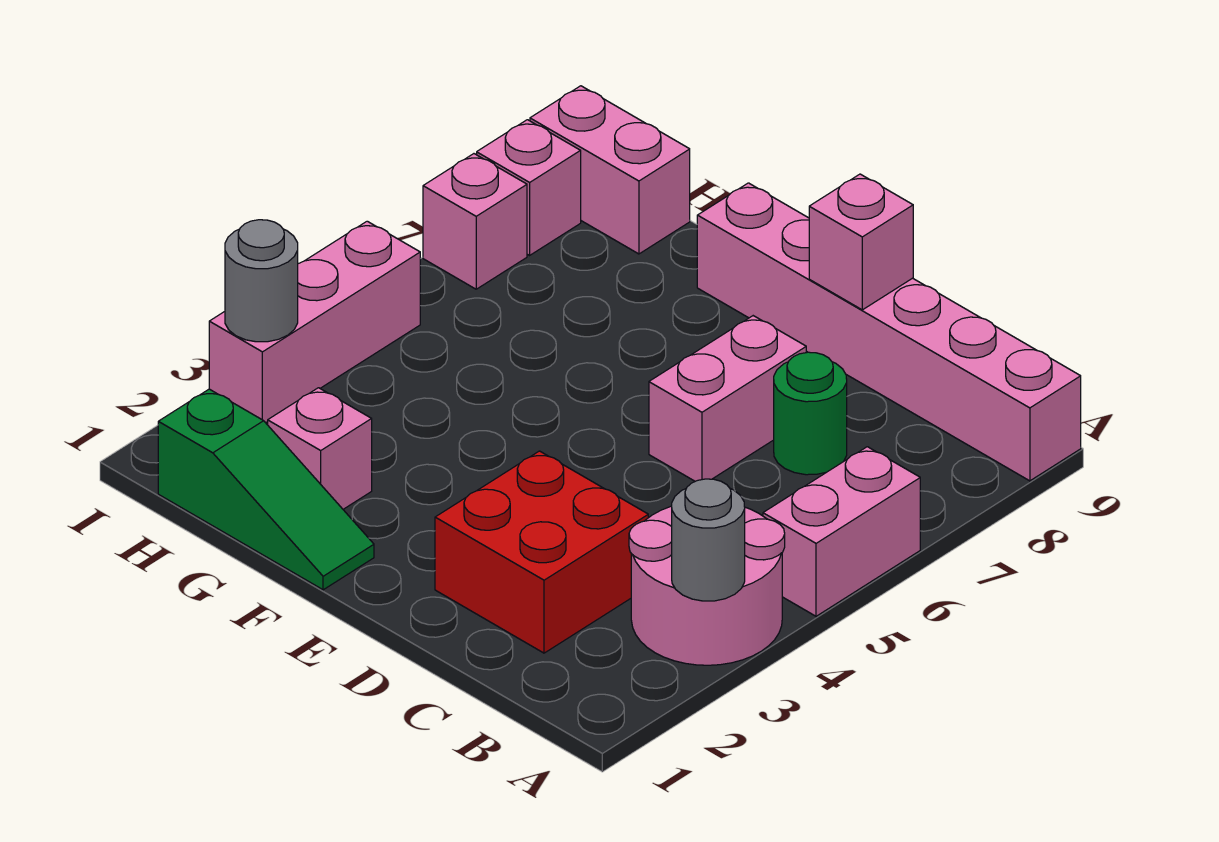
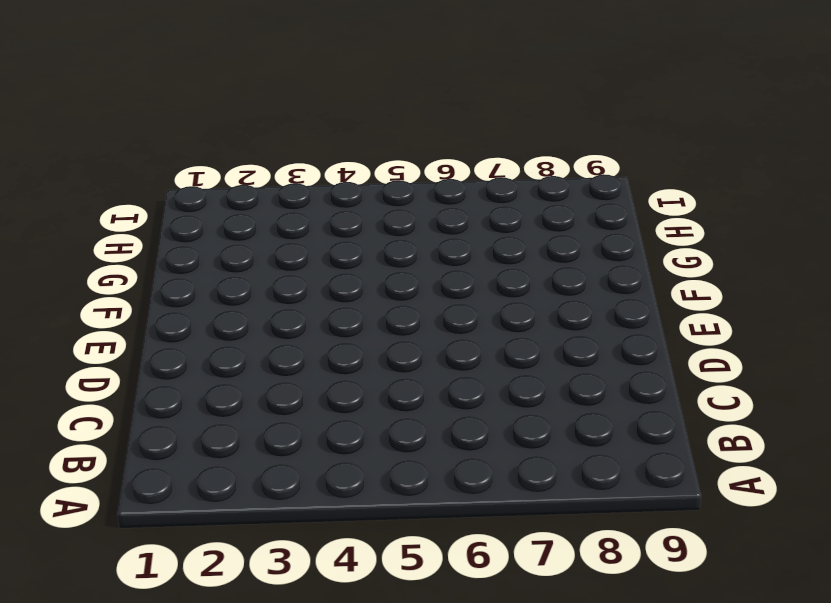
none -> pink round brick A3:B4 level 1
none -> pink brick A5:A6 level 1
none -> pink brick A9:F9 level 1

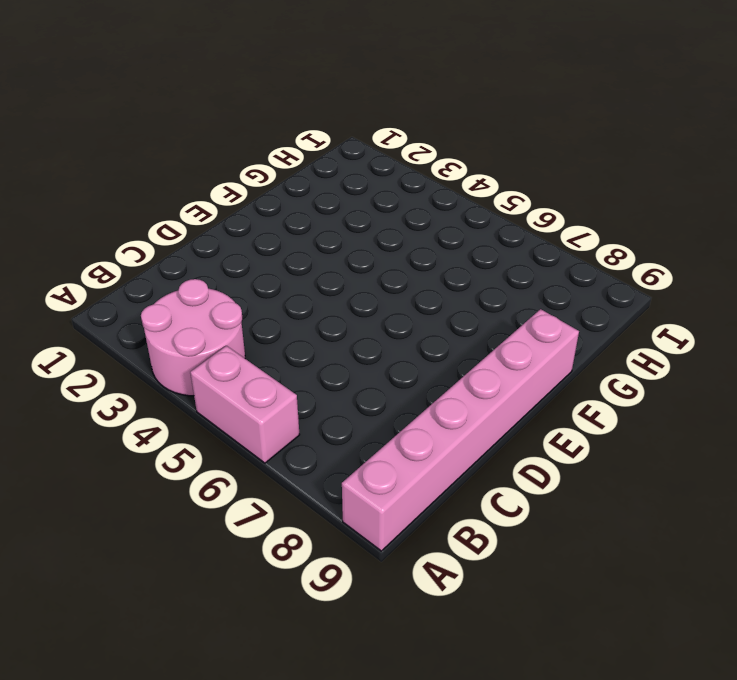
none -> red brick C2:D3 level 1
none -> green round brick C7 level 1
none -> pink brick D6:D7 level 1

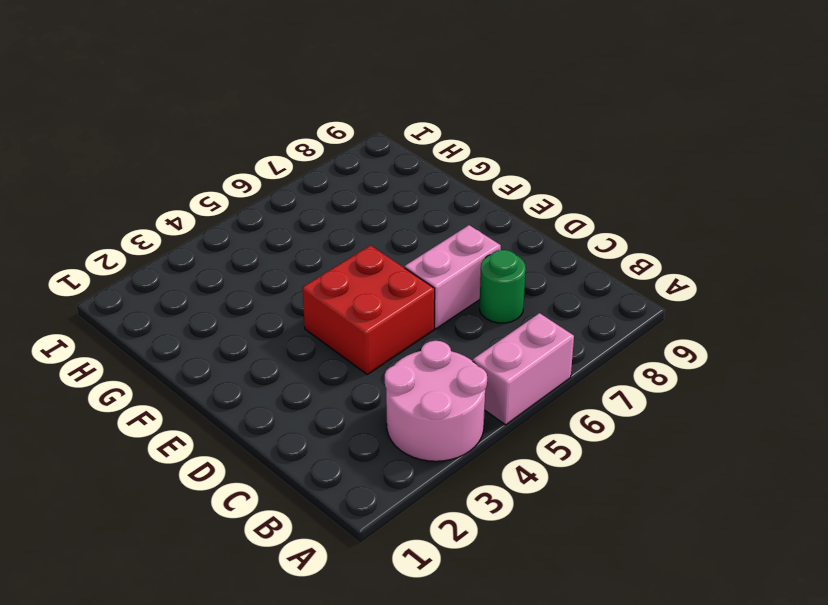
red brick D4:E5 level 1 -> red brick C2:D3 level 1
none -> pink brick A9:F9 level 1
none -> green slope F1:H1 level 1 top H
none -> pink brick G2 level 1

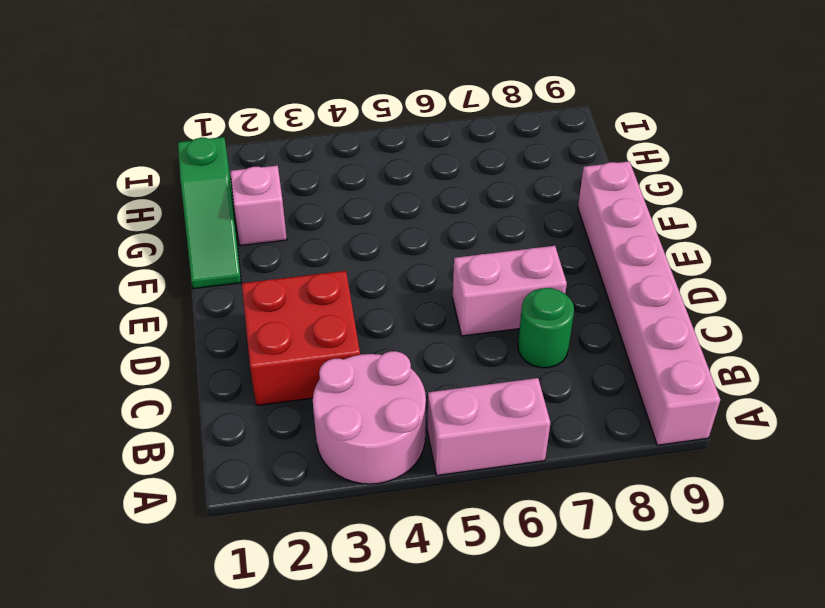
none -> pink brick H9:I9 level 1
none -> pink brick I3:I5 level 1
none -> pink brick I7 level 1

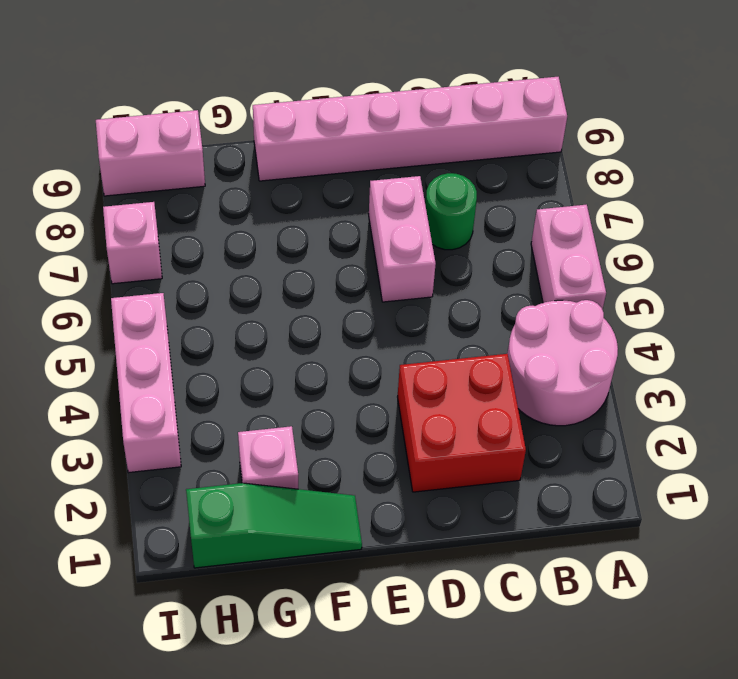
none -> pink brick I8 level 1
none -> grey round brick A3 level 2
none -> pink brick D9 level 2

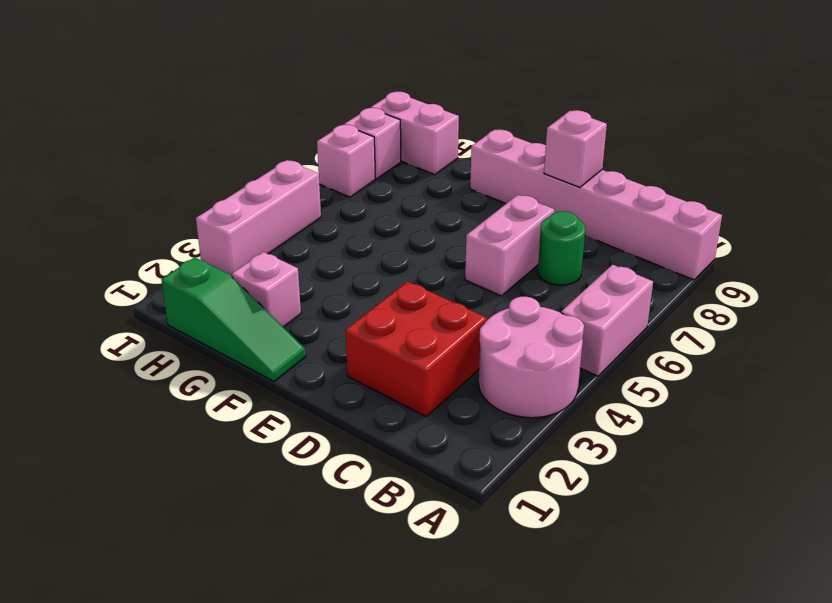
none -> grey round brick A3 level 2
none -> grey round brick I3 level 2

